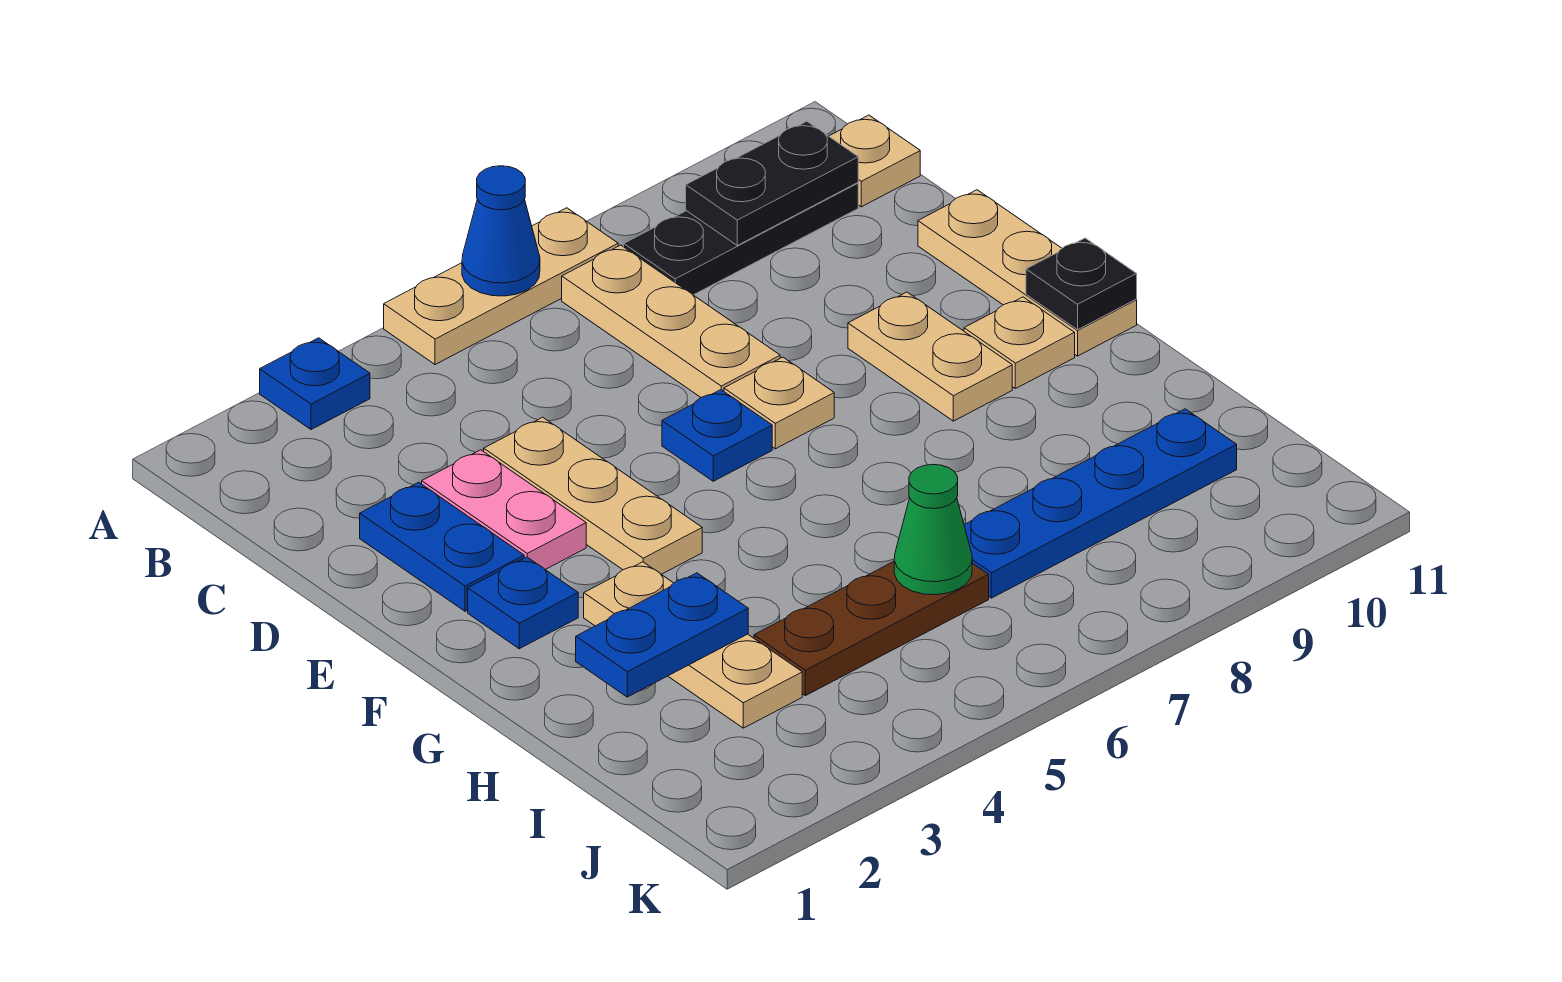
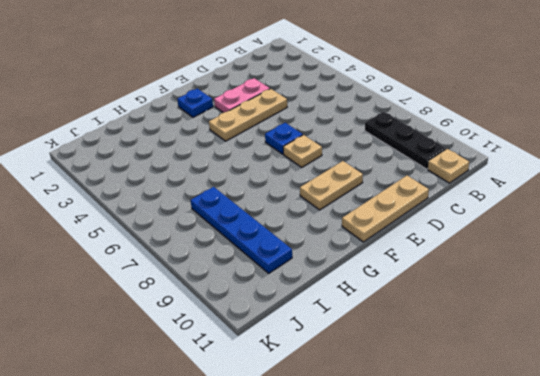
none -> blue plate A3 level 1
none -> tan plate A5:A7 level 1
none -> tan plate B7:D7 level 1

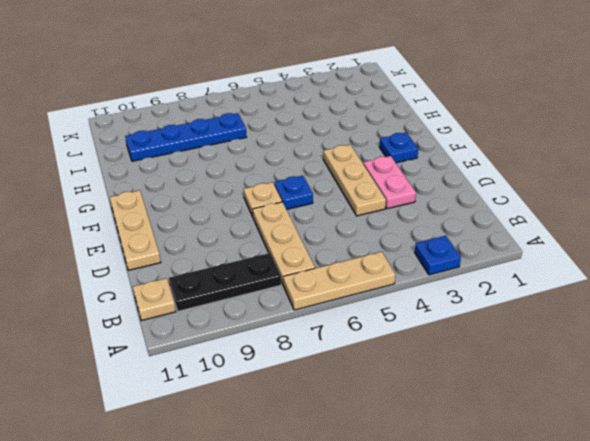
none -> blue plate D2:E2 level 1
none -> tan plate E9:F9 level 1
none -> tan plate F10 level 1

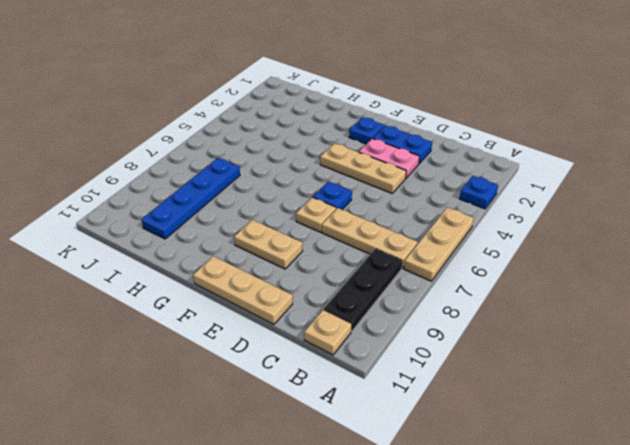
none -> tan plate F10 level 1
none -> tan plate G3:I3 level 1
none -> brown plate I4:I6 level 1

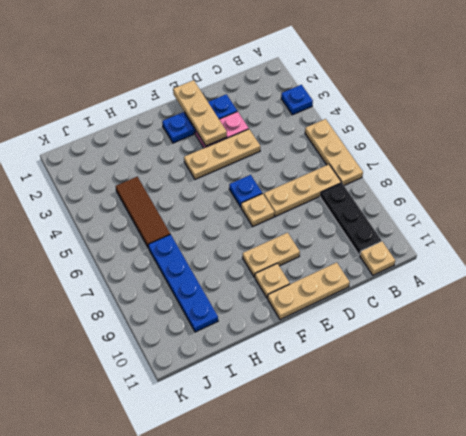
tan plate E1:E3 level 2 -> tan plate G3:I3 level 1
brown tile I4:I6 level 1 -> brown plate I4:I6 level 1
none -> blue cone A6 level 2
none -> black plate B9:B10 level 2
none -> black plate F11 level 2

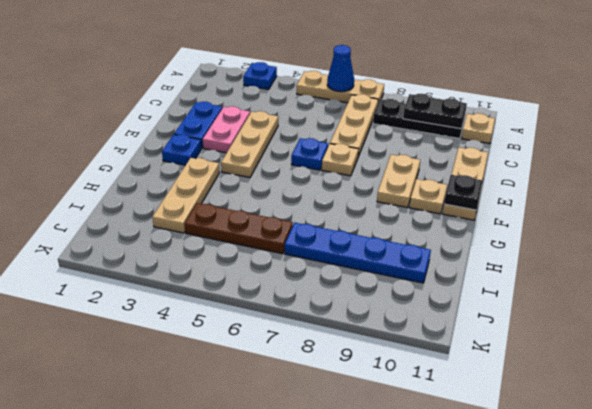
none -> blue plate H2:H3 level 2
none -> green cone I6 level 2

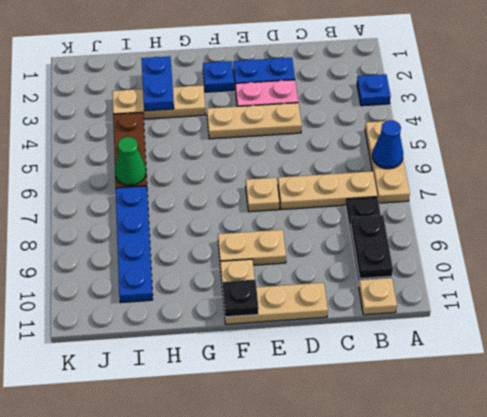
none -> blue plate E6 level 1

